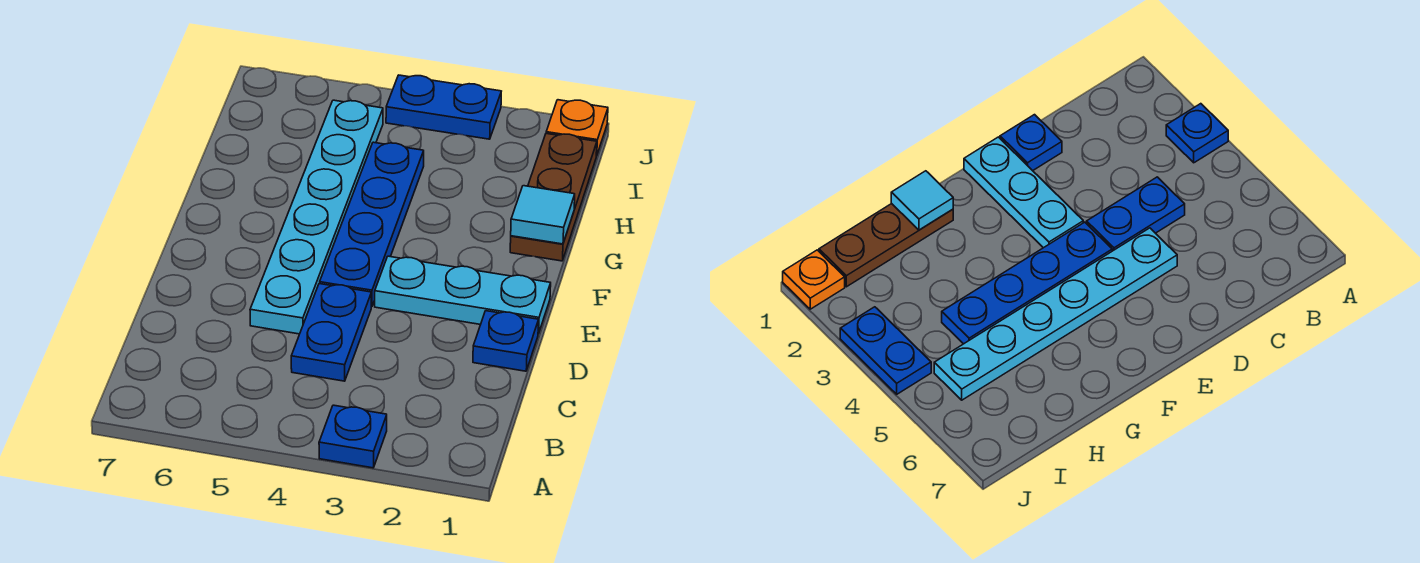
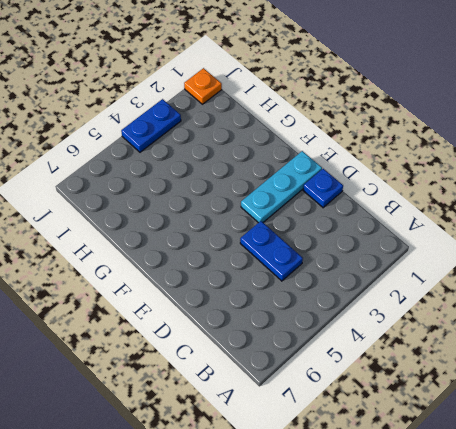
none -> blue plate A3 level 1
none -> cyan plate D5:I5 level 1

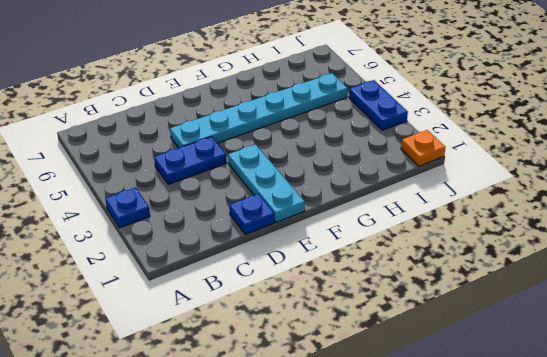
none -> blue plate E4:H4 level 1
none -> brown plate G1:I1 level 1

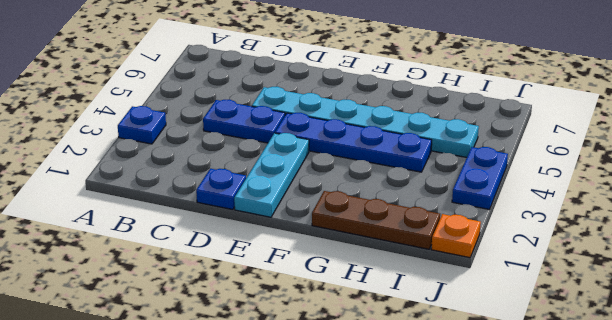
none -> cyan tile G1 level 2

